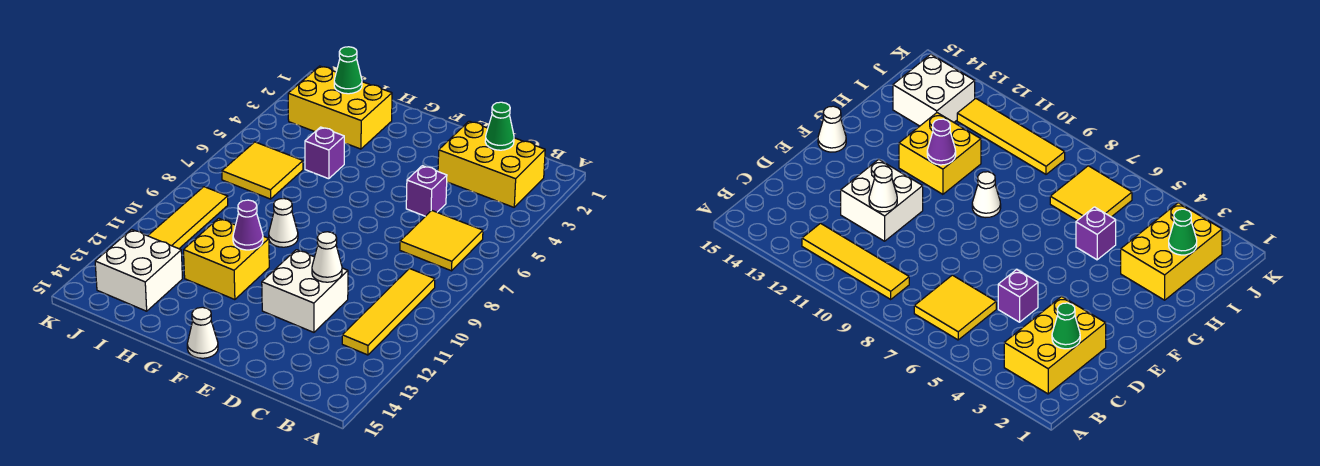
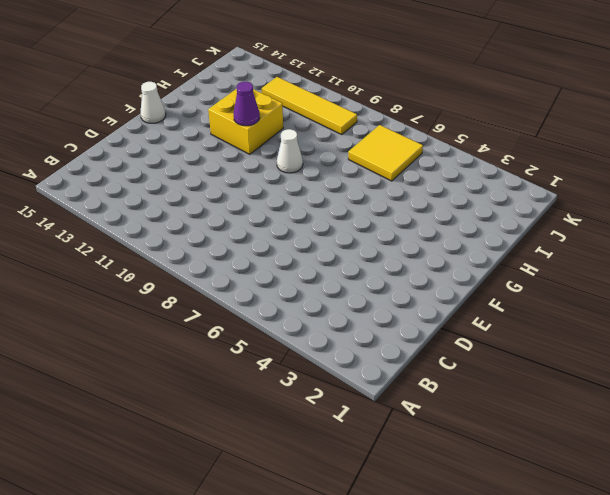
none -> yellow brick B2:D3 level 1
none -> yellow tile B6:C7 level 1
none -> yellow tile B9:B12 level 1

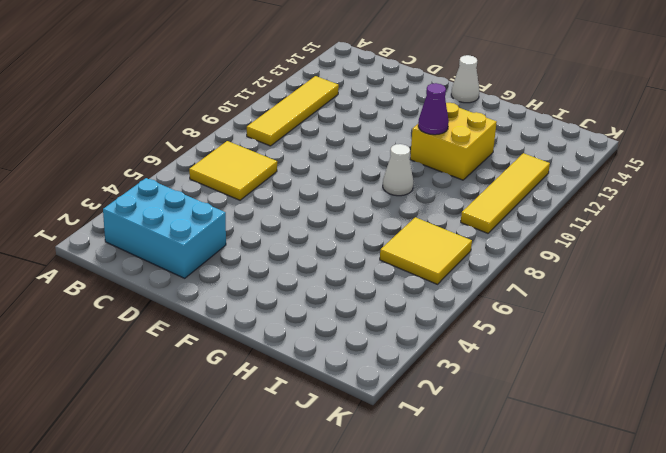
cyan brick B2:D3 level 1 -> yellow brick B2:D3 level 1
none -> purple brick D5 level 1
none -> white brick D11:E12 level 1
none -> yellow brick H2:J3 level 1

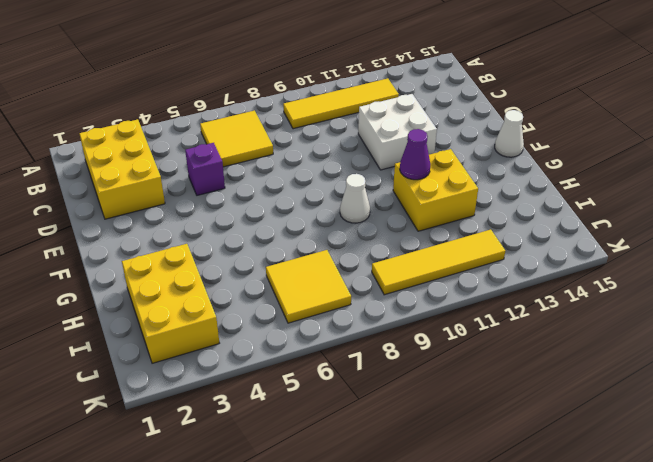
none -> purple brick H5 level 1
none -> white brick I13:J14 level 1
none -> green cone C2 level 2

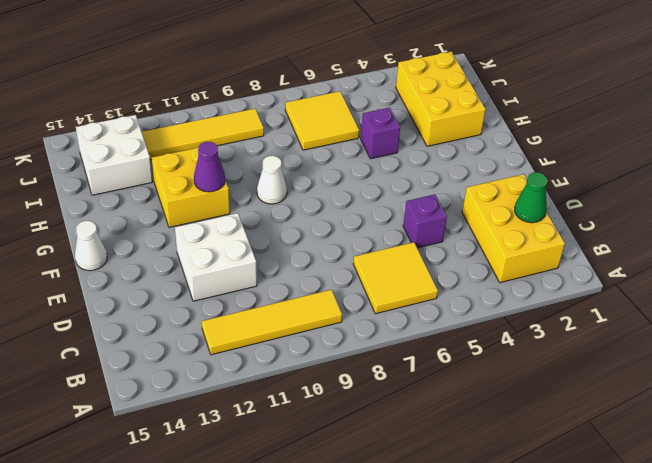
none -> white cone D11 level 2
none -> green cone I2 level 2

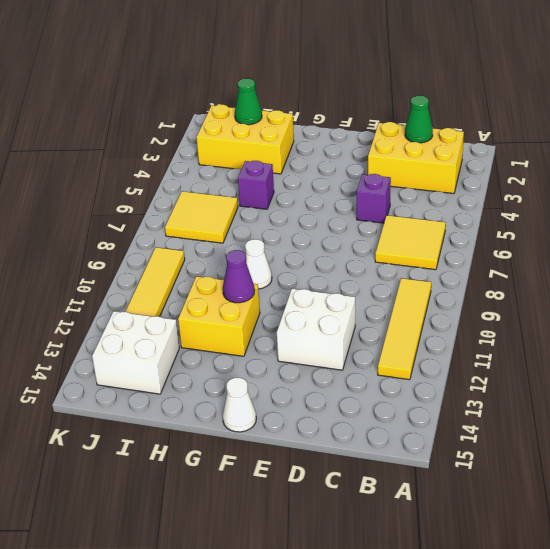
none -> white cone D11 level 2

